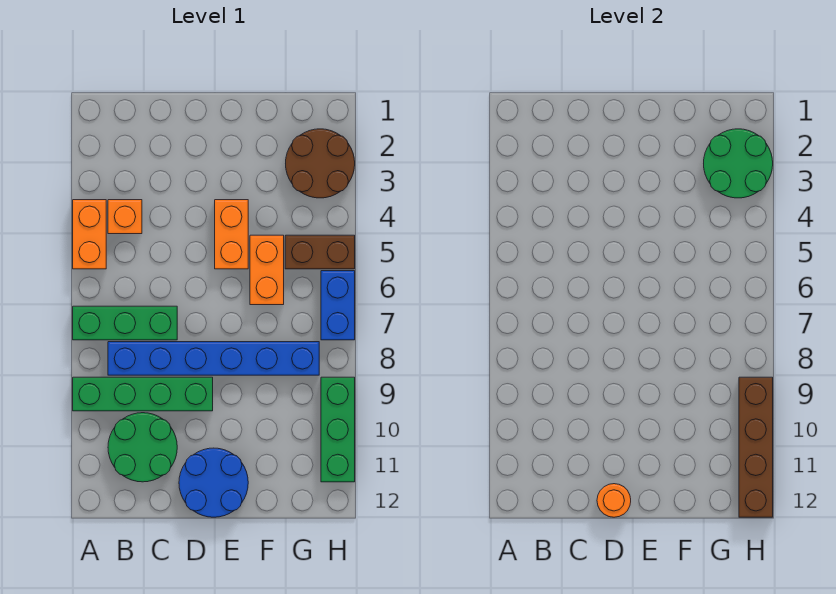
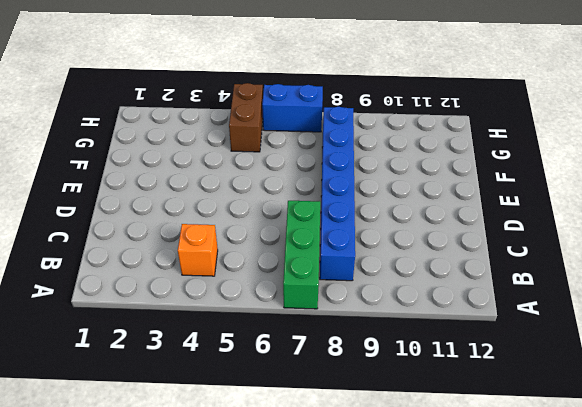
none -> orange brick A4:A5 level 1
none -> green brick A9:D9 level 1
none -> green round brick B10:C11 level 1

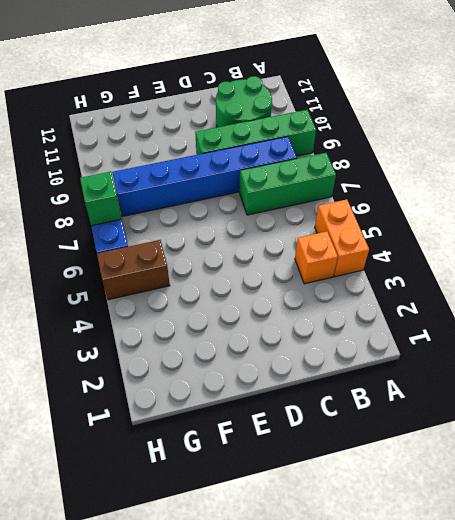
green brick H7 level 2 -> none
none -> blue round brick D11:E12 level 1
none -> orange brick E4:E5 level 1
none -> orange brick F5:F6 level 1

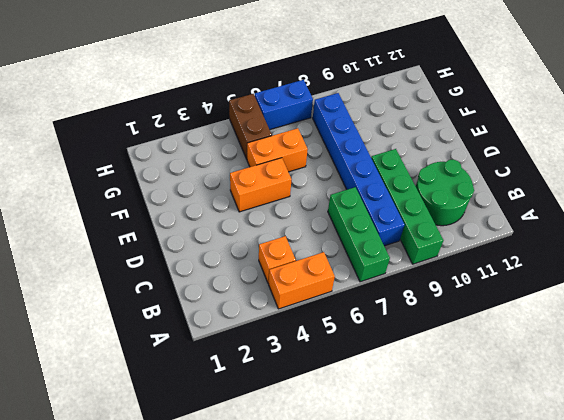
none -> blue round brick D11:E12 level 1
none -> brown round brick G2:H3 level 1
none -> green brick H9:H11 level 1

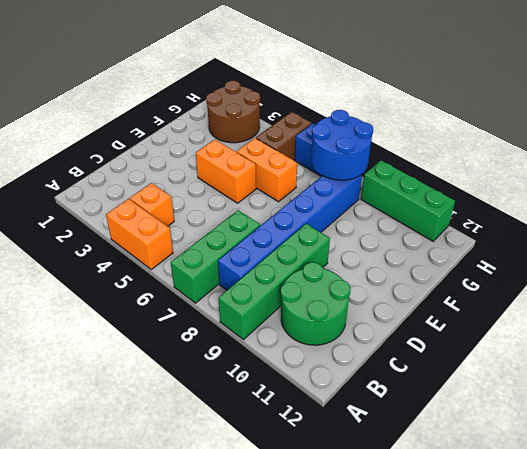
blue round brick G7:H8 level 2 -> blue round brick D11:E12 level 1
none -> orange round brick D12 level 2
none -> green round brick G2:H3 level 2
none -> brown brick H9:H12 level 2

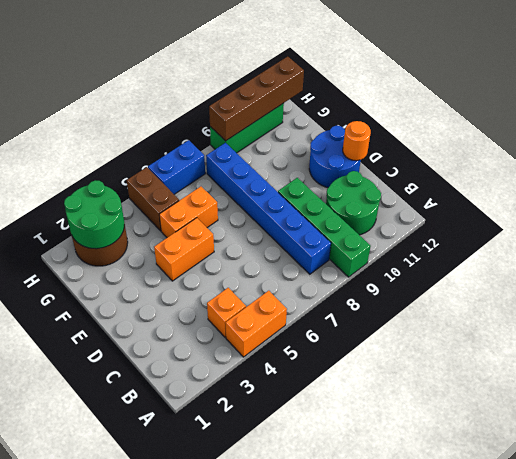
none -> green brick A7:C7 level 1

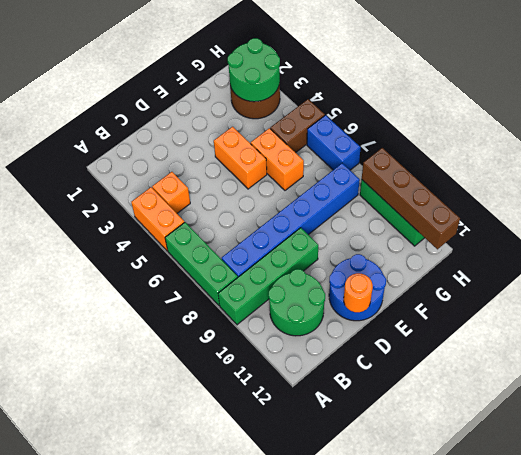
green brick A6:A8 level 1 -> green brick A7:C7 level 1

